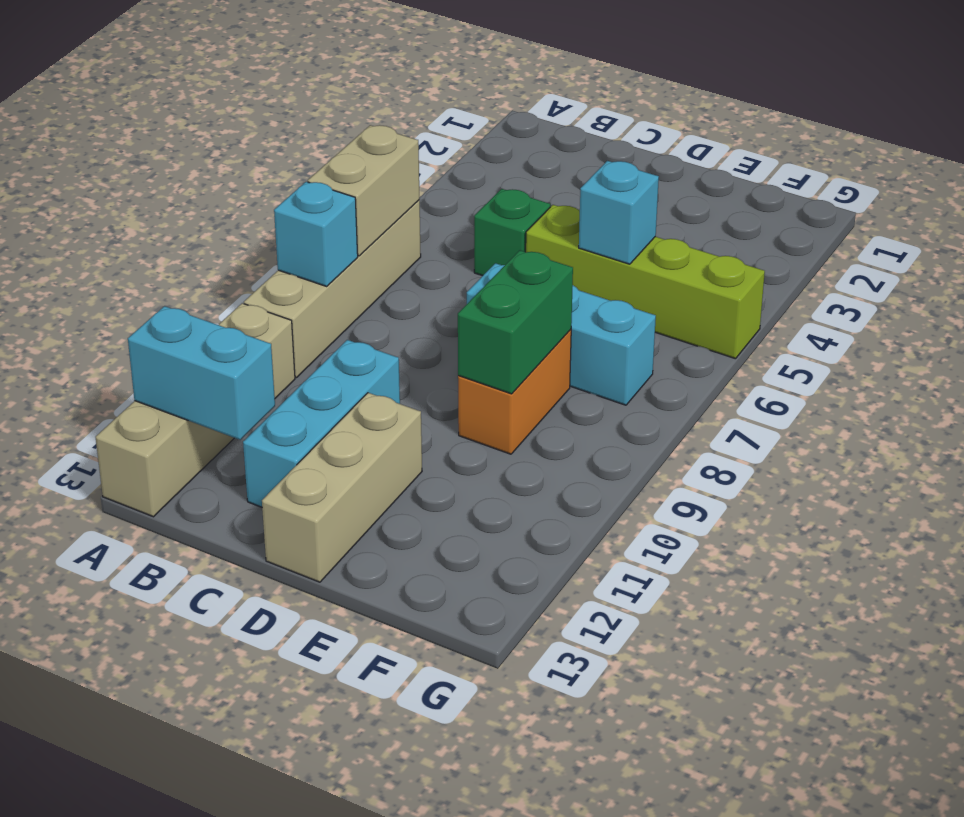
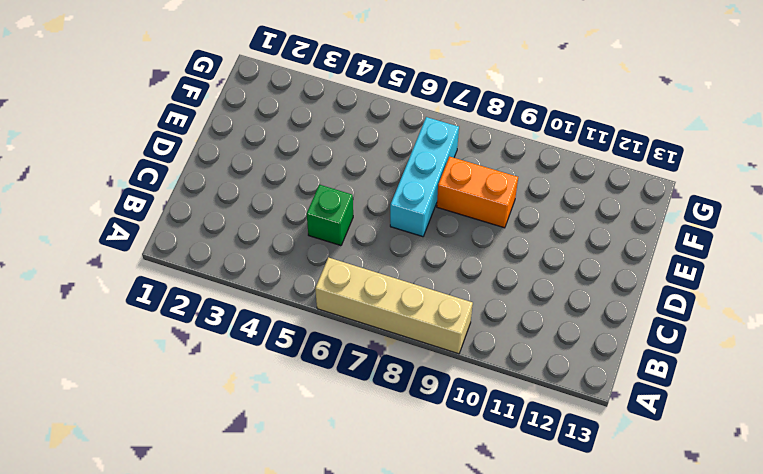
none -> tan brick A10:A13 level 1
none -> cyan brick C10:C12 level 1
none -> lime brick D5:G5 level 1

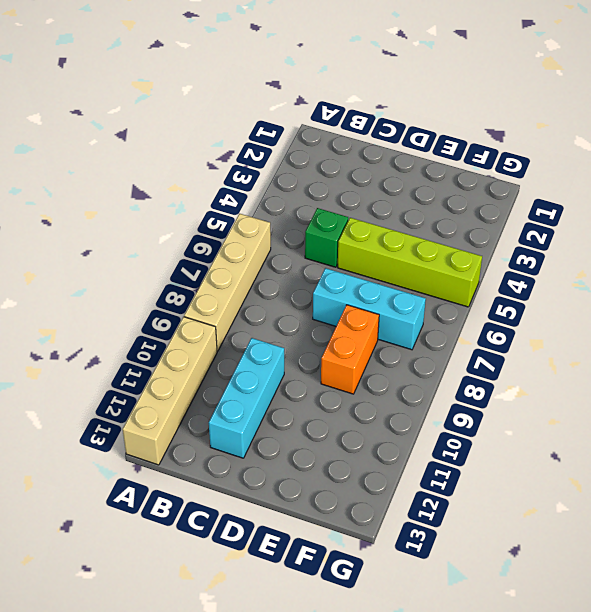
none -> tan brick D11:D13 level 1
none -> tan brick A6:A7 level 2
none -> cyan brick A8 level 2

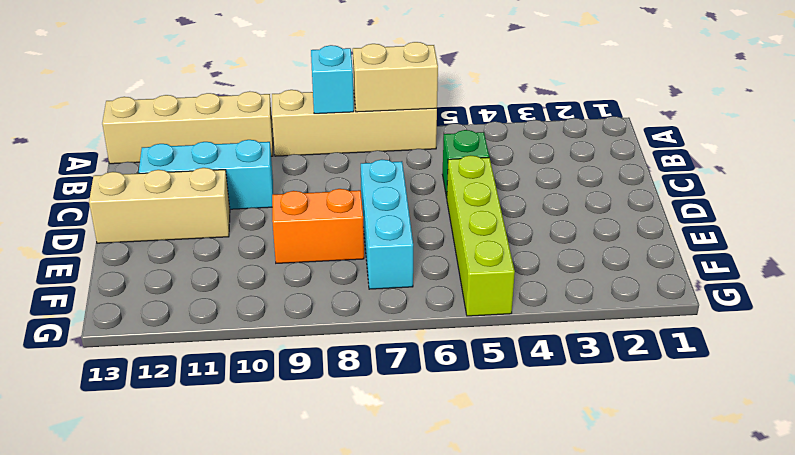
none -> cyan brick A12:B12 level 2
none -> cyan brick E5 level 2
none -> green brick E8:E9 level 2

